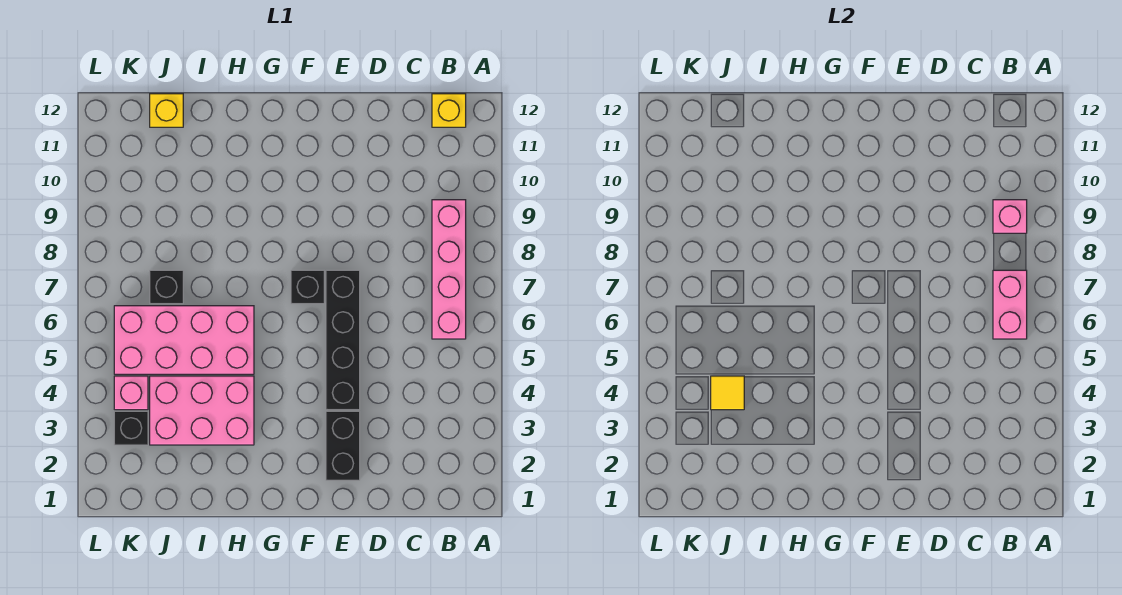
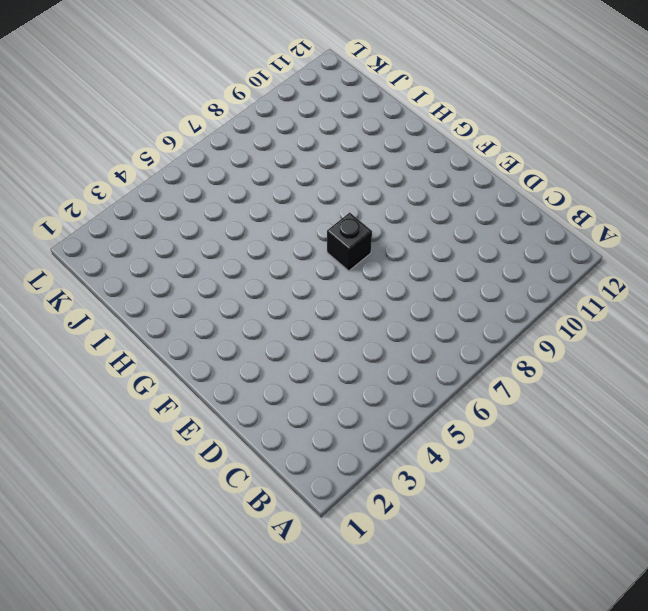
none -> pink brick B6:B9 level 1
none -> yellow brick B12 level 1
none -> black brick E2:E3 level 1

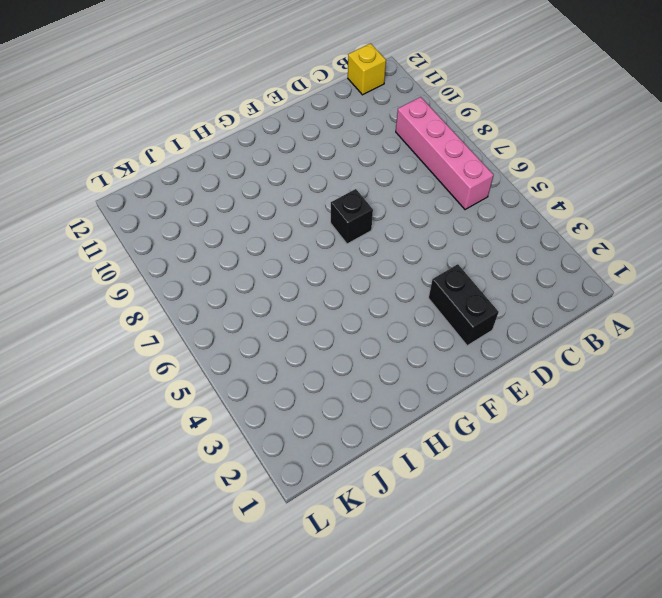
none -> black brick E4:E7 level 1
none -> pink brick H3:J4 level 1
none -> pink brick H5:K6 level 1

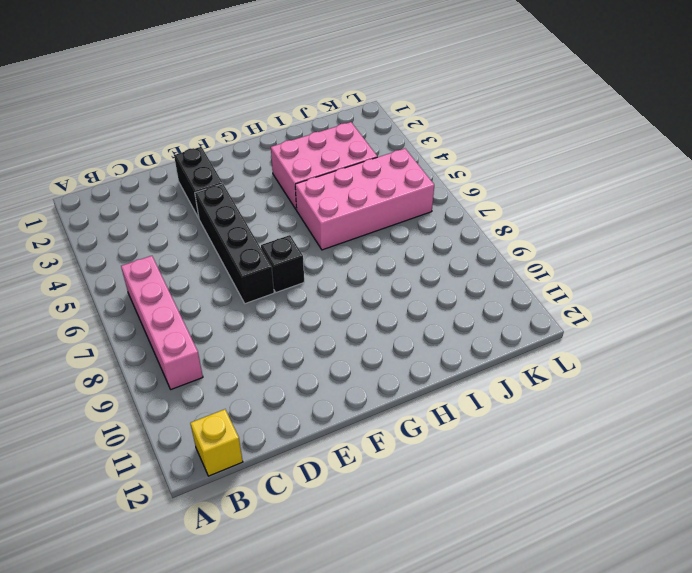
none -> black brick J7 level 1
none -> yellow brick J12 level 1
none -> black brick K3 level 1

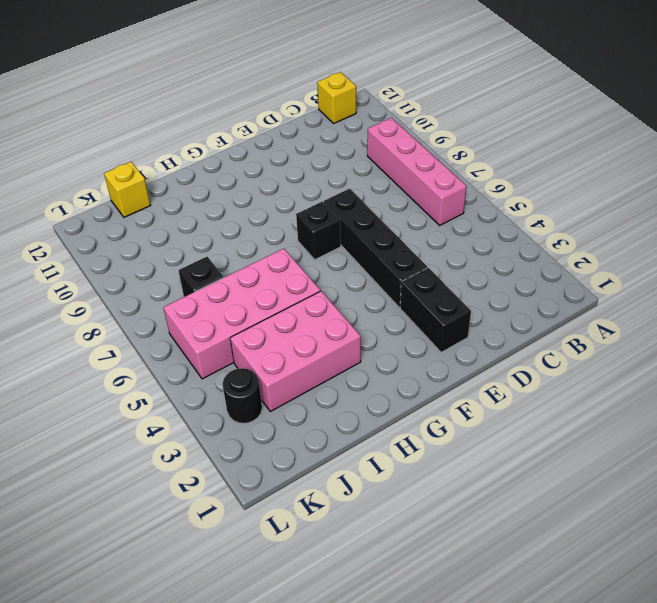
black round brick K3 level 1 -> black brick K3 level 1
none -> pink brick K4 level 1
none -> pink brick B6:B7 level 2
none -> pink brick B9 level 2

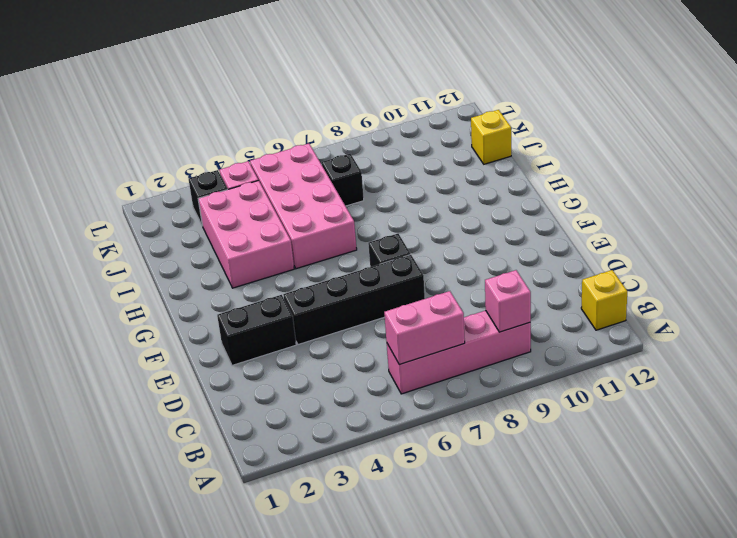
none -> yellow tile J4 level 2

